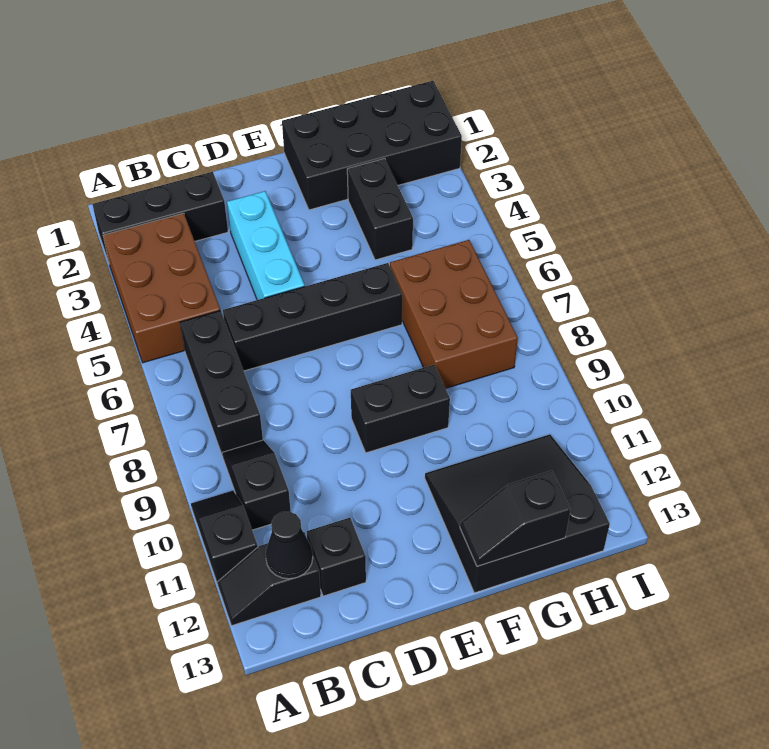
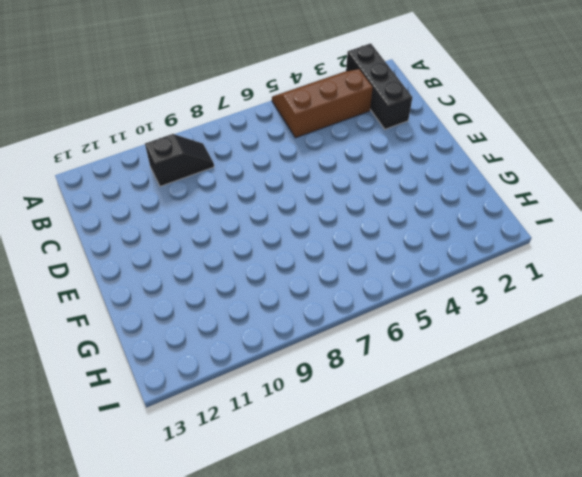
brown slope A3:B5 level 1 top B -> brown brick A3:B5 level 1
none -> black slope A10:A11 level 1 top 11
none -> black slope A12:B12 level 1 top B
none -> black brick B6:B8 level 1

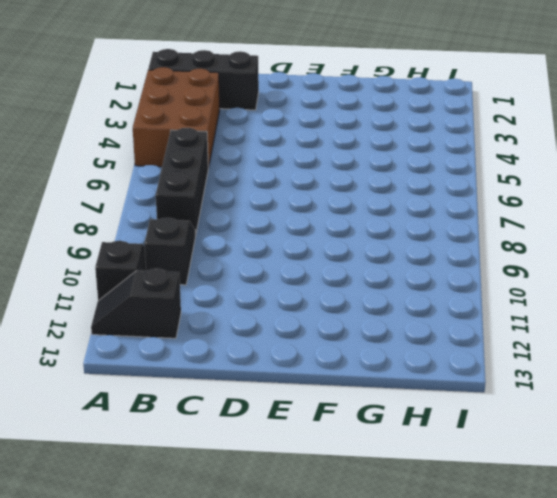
none -> black brick C6:F6 level 1
none -> black brick C12 level 1
none -> cyan brick D3:D5 level 1

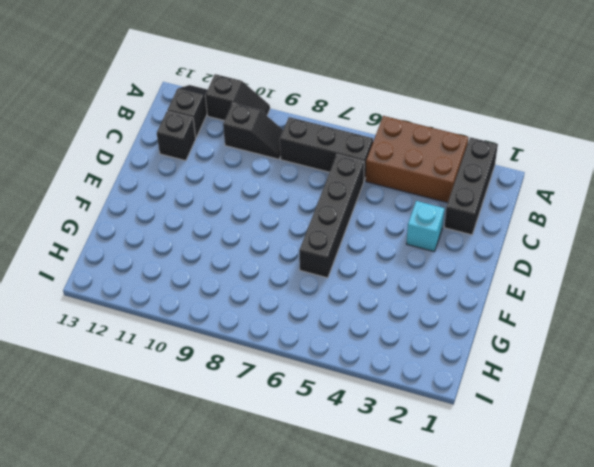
cyan brick D3 level 1 -> cyan brick D3:D5 level 1
none -> black brick E9:F9 level 1
none -> black brick F1:I2 level 1
none -> black slope F11:H13 level 1 top 13

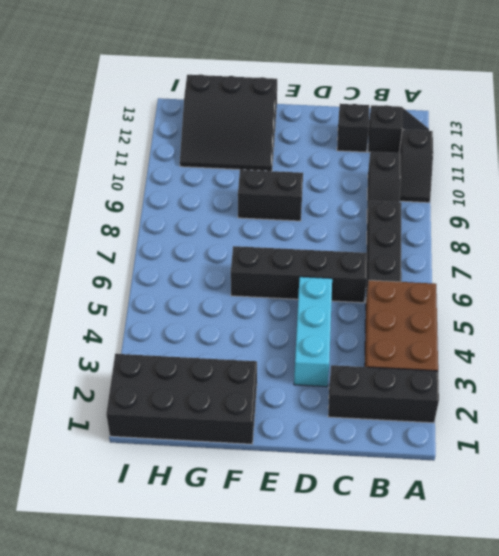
none -> black brick G3:G4 level 1
none -> brown brick G6:H8 level 1
none -> black cone B12 level 2

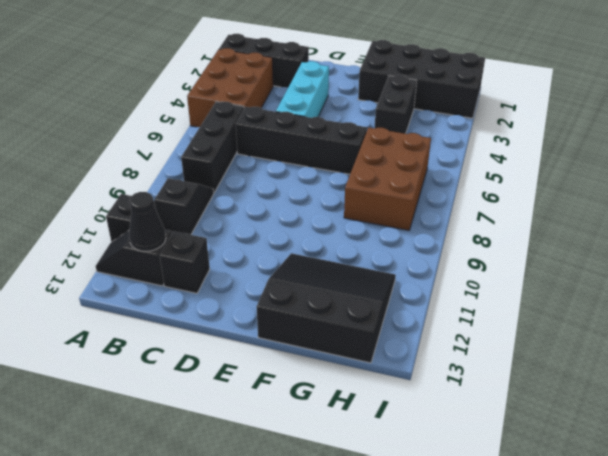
none -> black brick E9:F9 level 1
none -> black slope F13:G13 level 2 top G

